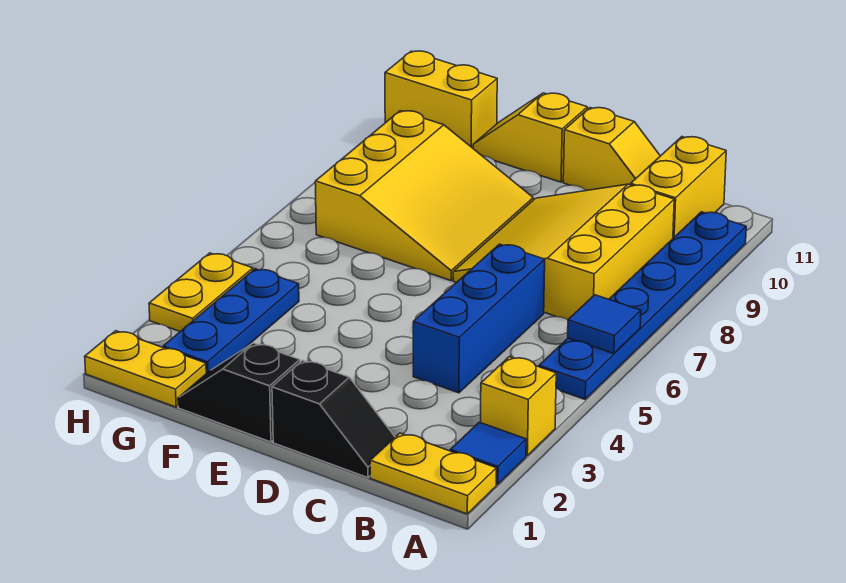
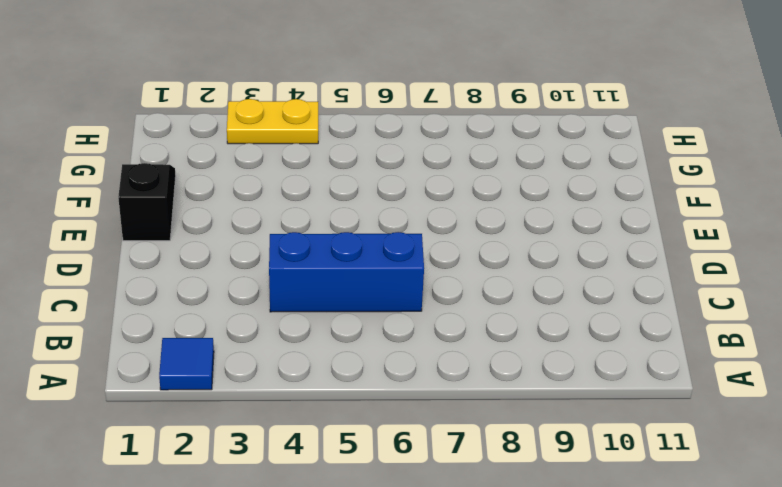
none -> yellow plate A1:B1 level 1
none -> yellow brick A3 level 1
none -> blue plate A5:A10 level 1

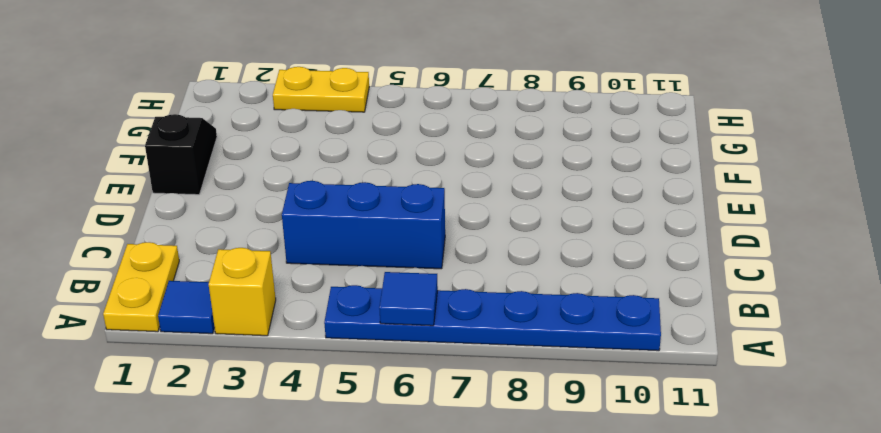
none -> yellow slope B7:D9 level 1 top B
none -> yellow brick B10:B11 level 1
none -> black slope C1:D1 level 1 top D

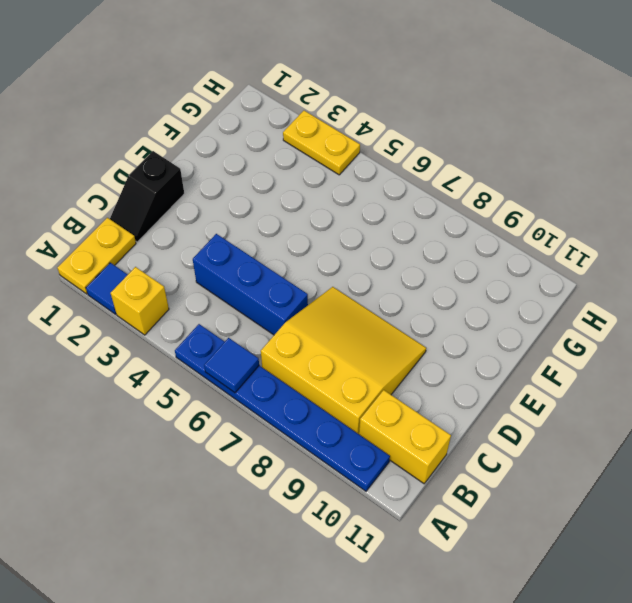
none -> yellow slope C11:D11 level 1 top D
none -> black slope E1:F1 level 1 top E
none -> yellow slope E7:G9 level 1 top G

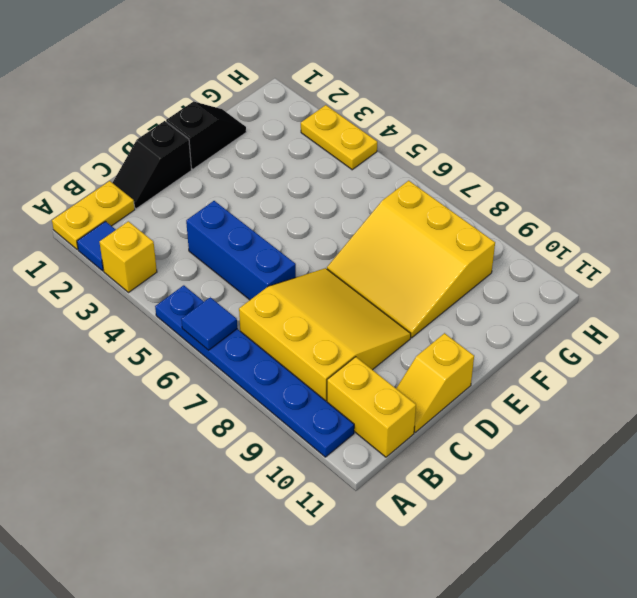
none -> yellow slope E11:F11 level 1 top E
none -> yellow plate G1:H1 level 1
none -> blue plate G2:G4 level 1

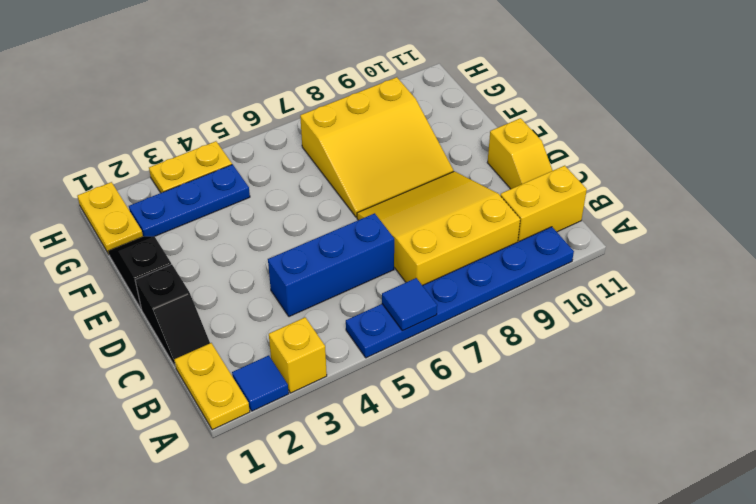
none -> yellow slope E11:F11 level 1 top E
none -> yellow brick G11:H11 level 1

